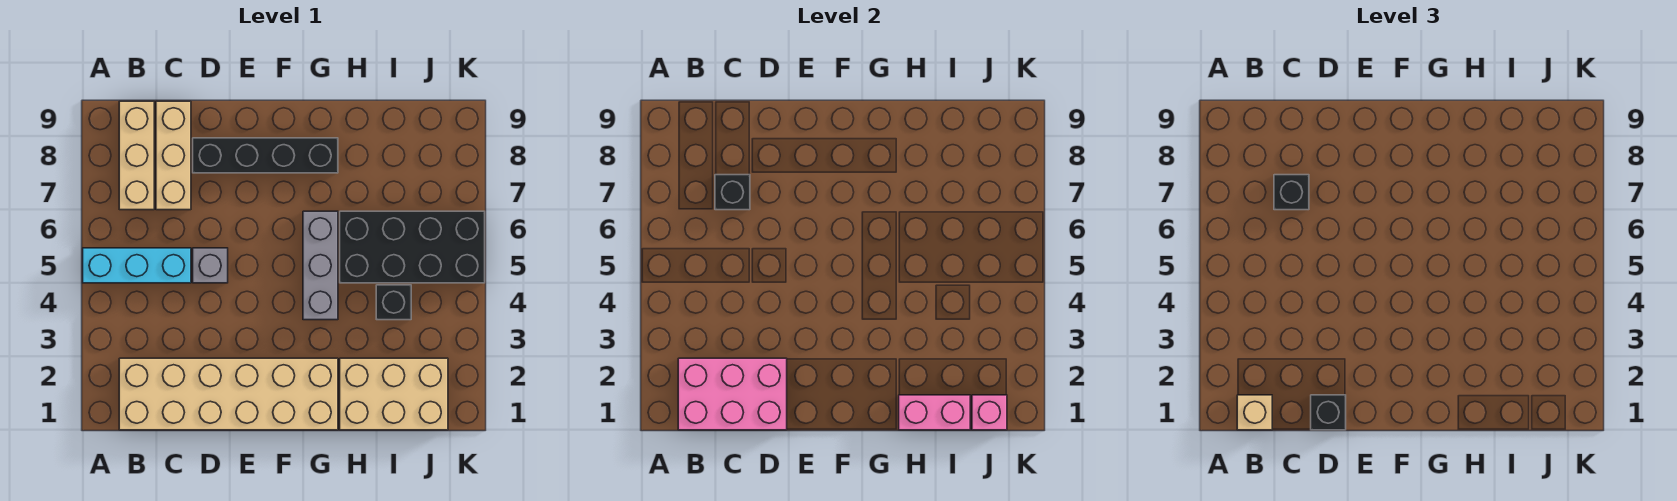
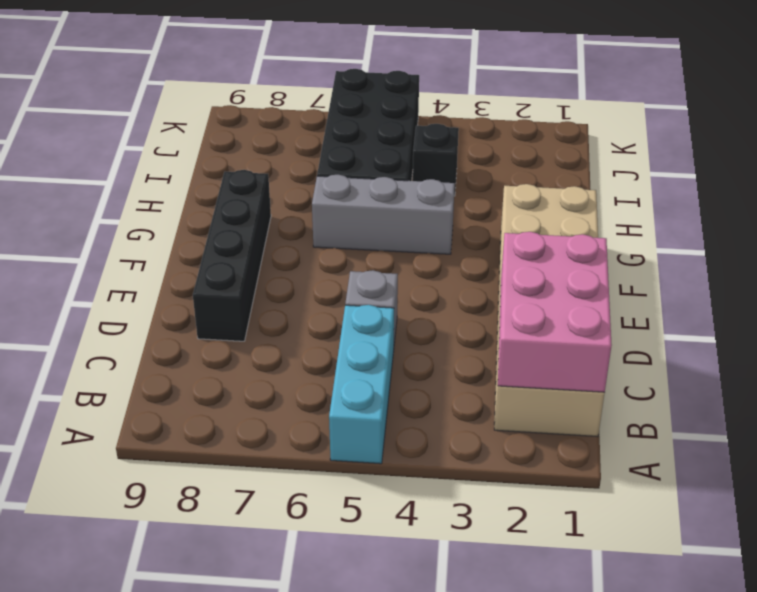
none -> tan brick B7:B9 level 1
none -> tan brick C7:C9 level 1
none -> tan brick H1:J2 level 1

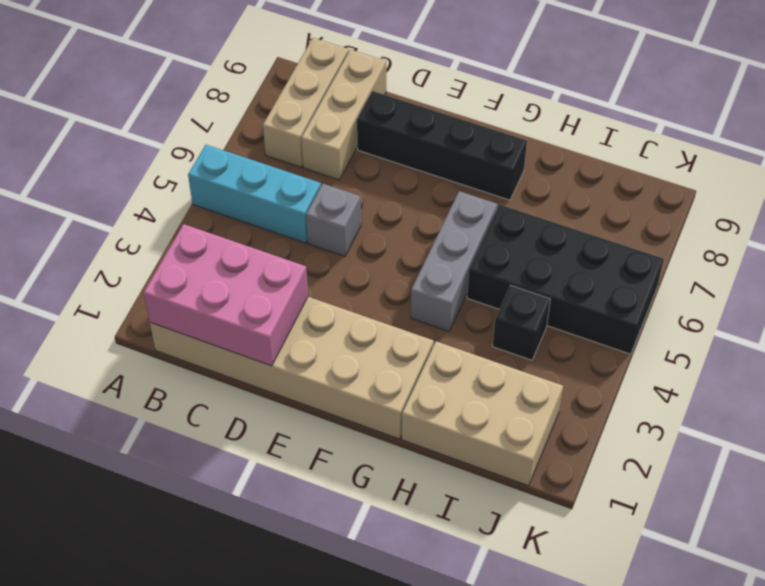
none -> black brick C7 level 2
none -> pink brick H1:I1 level 2
none -> pink brick J1 level 2

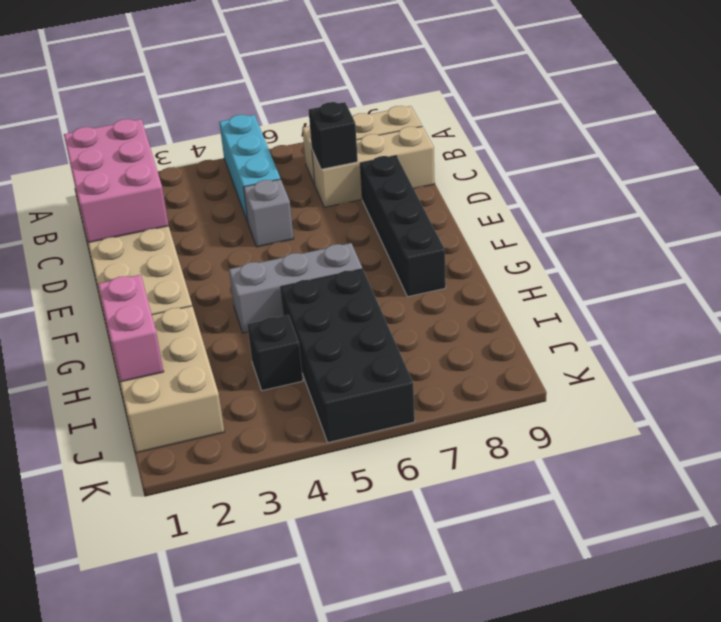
none -> pink brick J1 level 2
none -> tan brick B1 level 3
none -> black brick C7 level 3

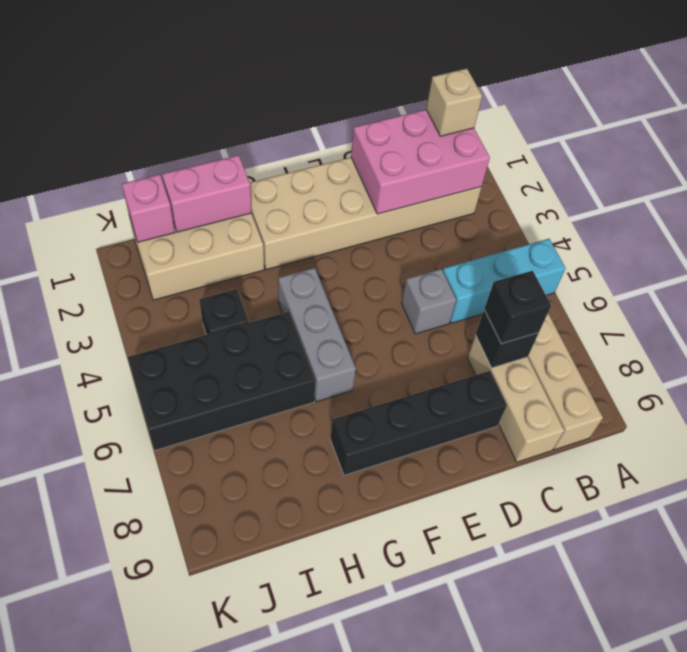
none -> black brick D1 level 3

